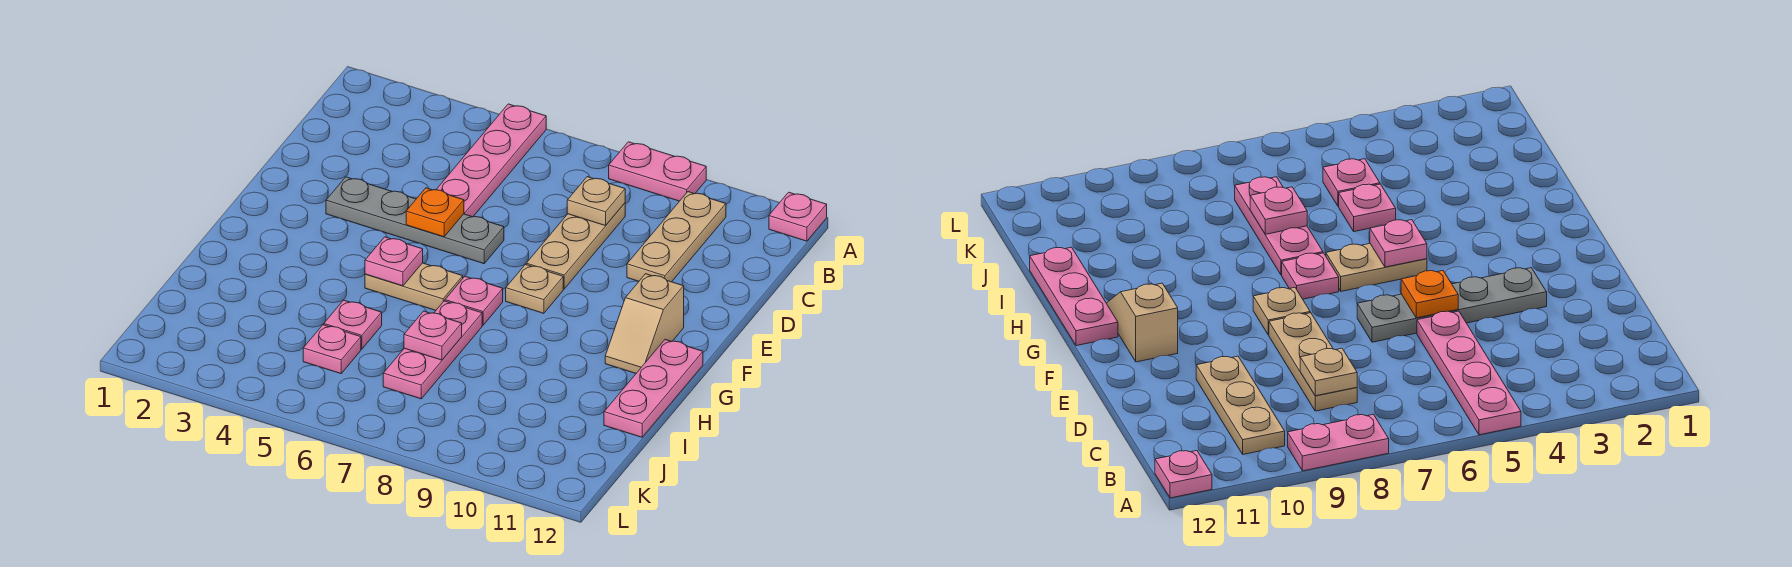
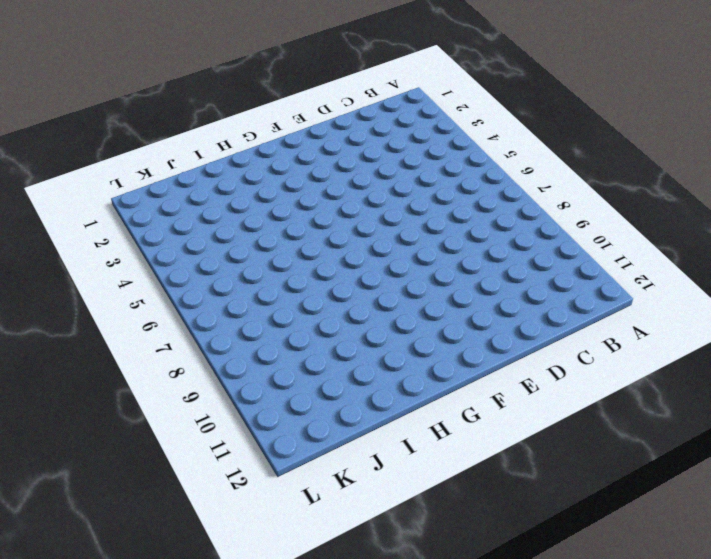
none -> pink plate A5:D5 level 1
none -> pink plate A8:A9 level 1
none -> pink plate A12 level 1

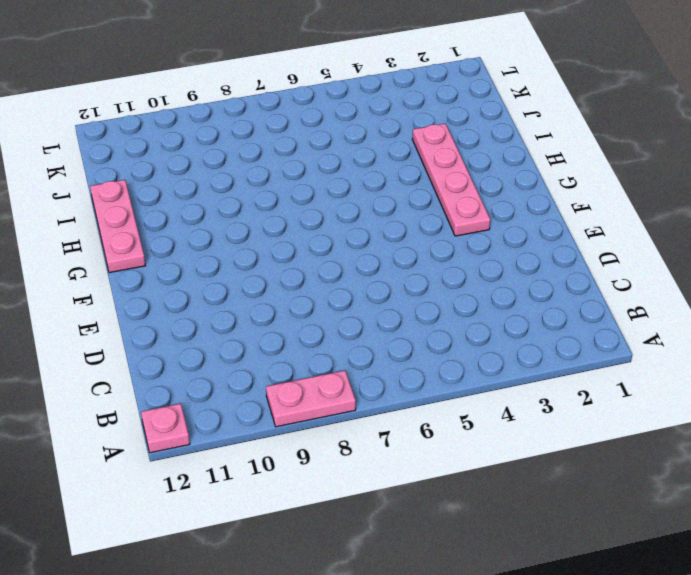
pink plate F3:I3 level 1 -> pink plate A5:D5 level 1
none -> tan plate B10:D10 level 1
none -> tan plate C8:E8 level 1
none -> grey plate E3:E6 level 1

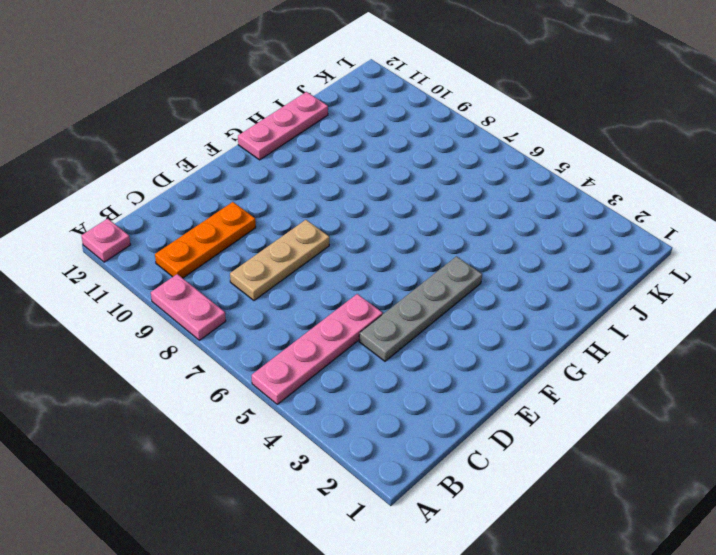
orange plate B10:D10 level 1 -> tan plate B10:D10 level 1
grey plate D4:G4 level 1 -> grey plate E3:E6 level 1
none -> tan plate F8 level 1
none -> tan slope F11:G11 level 1 top F
none -> tan plate G5:G6 level 1

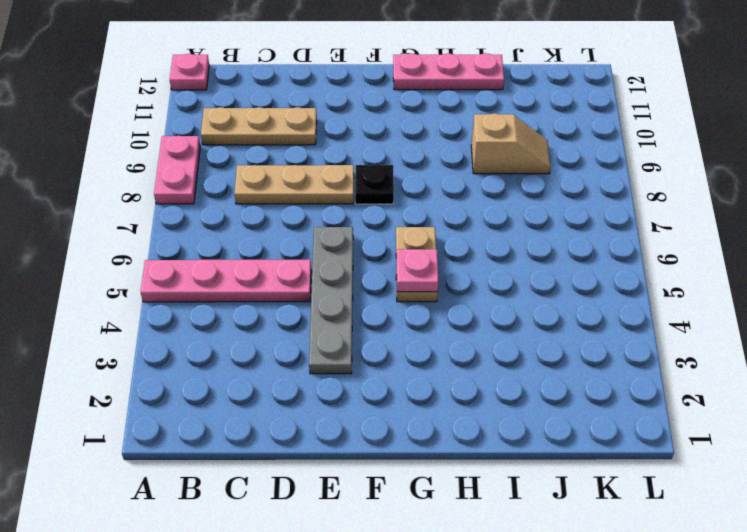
black plate F8 level 1 -> tan plate F8 level 1
tan slope I9:J9 level 1 top I -> tan slope F11:G11 level 1 top F
none -> pink plate G7 level 1
none -> pink plate H7:J7 level 1
none -> pink plate I5 level 1

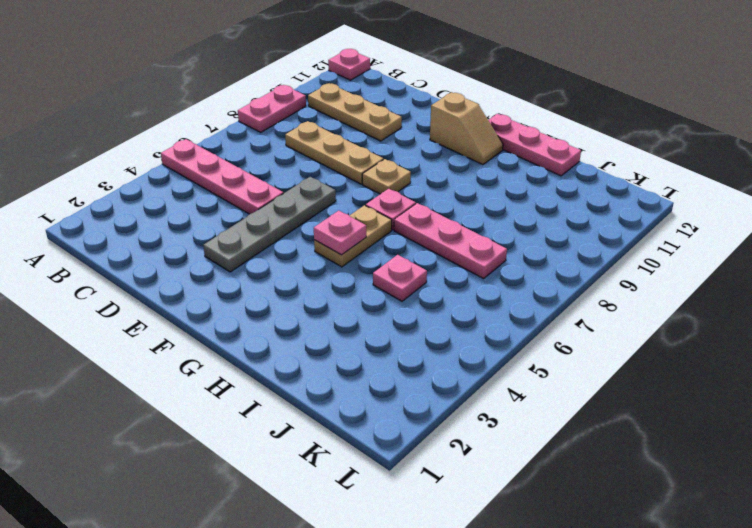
none -> pink plate J5 level 1
none -> tan plate C8 level 2
none -> orange plate E5 level 2

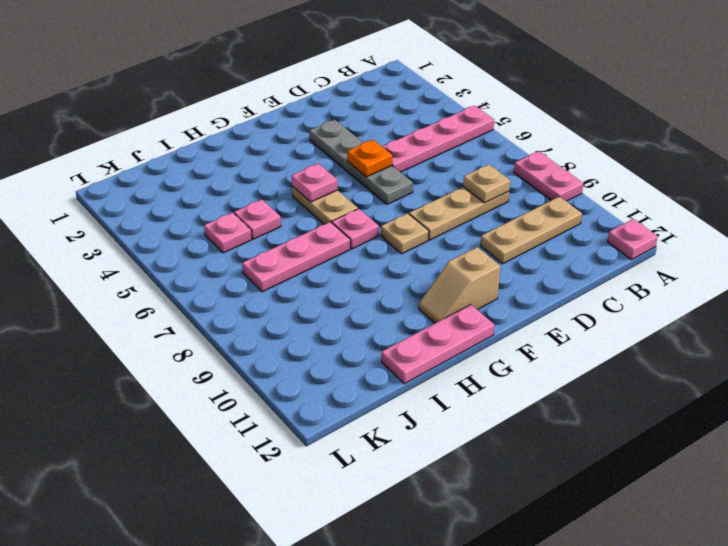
none -> pink plate I7 level 2

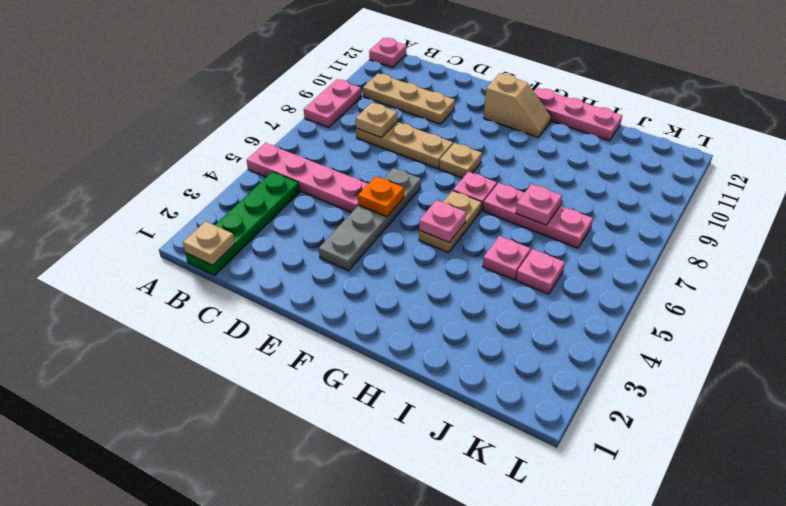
green plate B1:B4 level 1 -> none
tan plate B1 level 2 -> none

